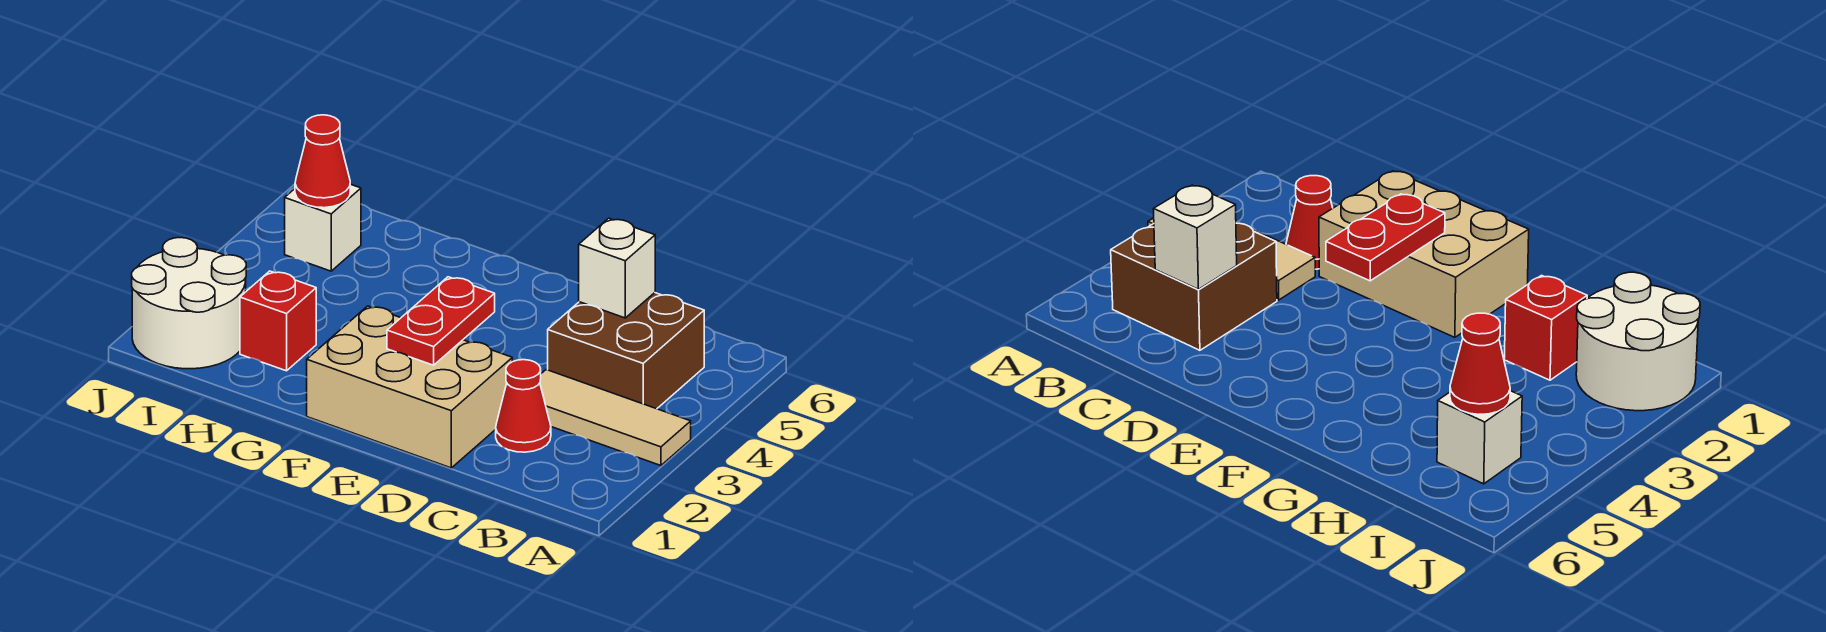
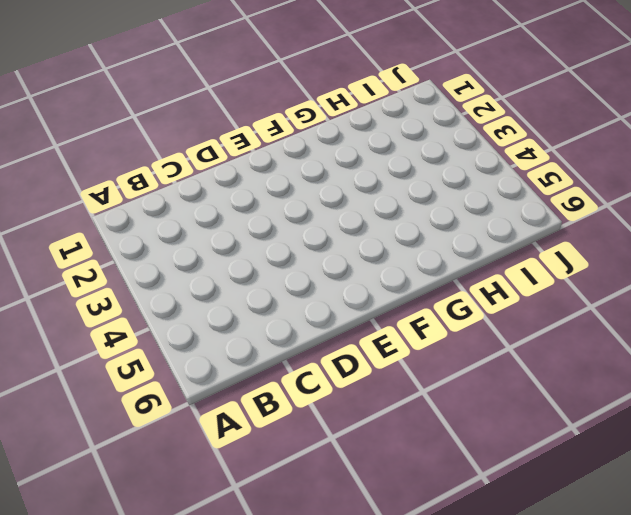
none -> tan tile A3:C3 level 1
none -> brown brick B4:C5 level 1

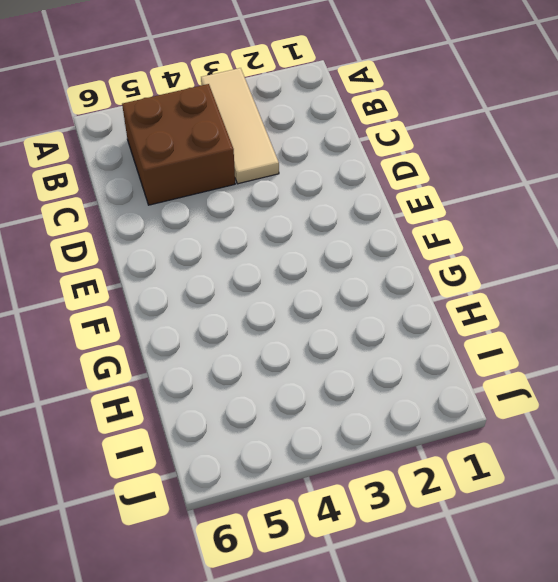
none -> red cone C2 level 1
none -> tan brick D1:F2 level 1

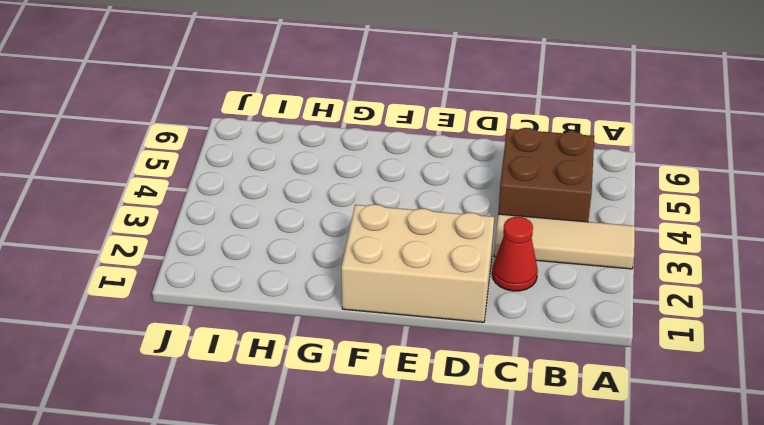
none -> red brick H2 level 1
none -> white round brick I1:J2 level 1

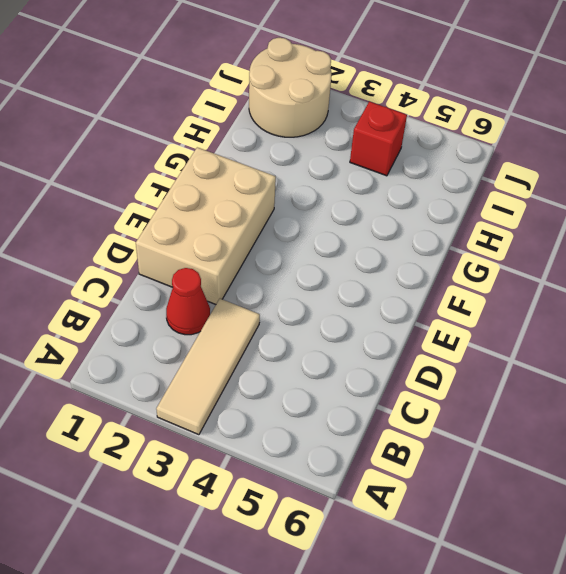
tan round brick I1:J2 level 1 -> white round brick I1:J2 level 1
red brick I4 level 1 -> red brick H2 level 1
none -> brown brick B4:C5 level 1
none -> white brick I5 level 1

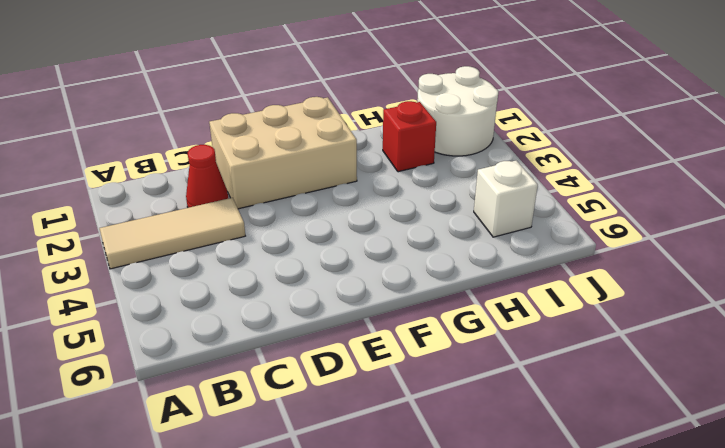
none -> brown brick B4:C5 level 1
none -> white brick C5 level 2

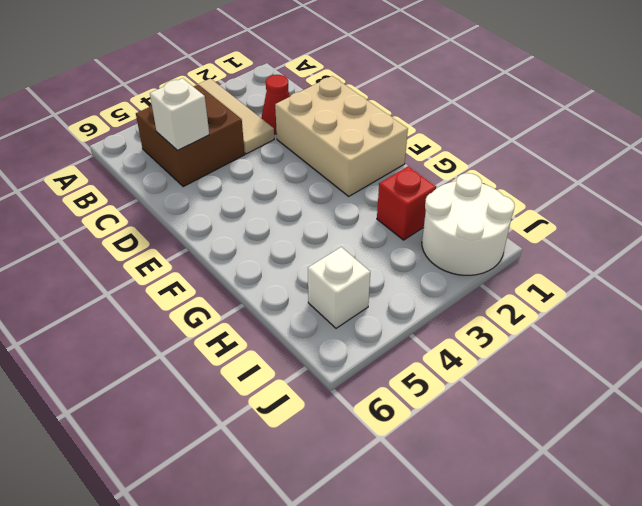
none -> red plate E2:E3 level 2
none -> red cone I5 level 2

